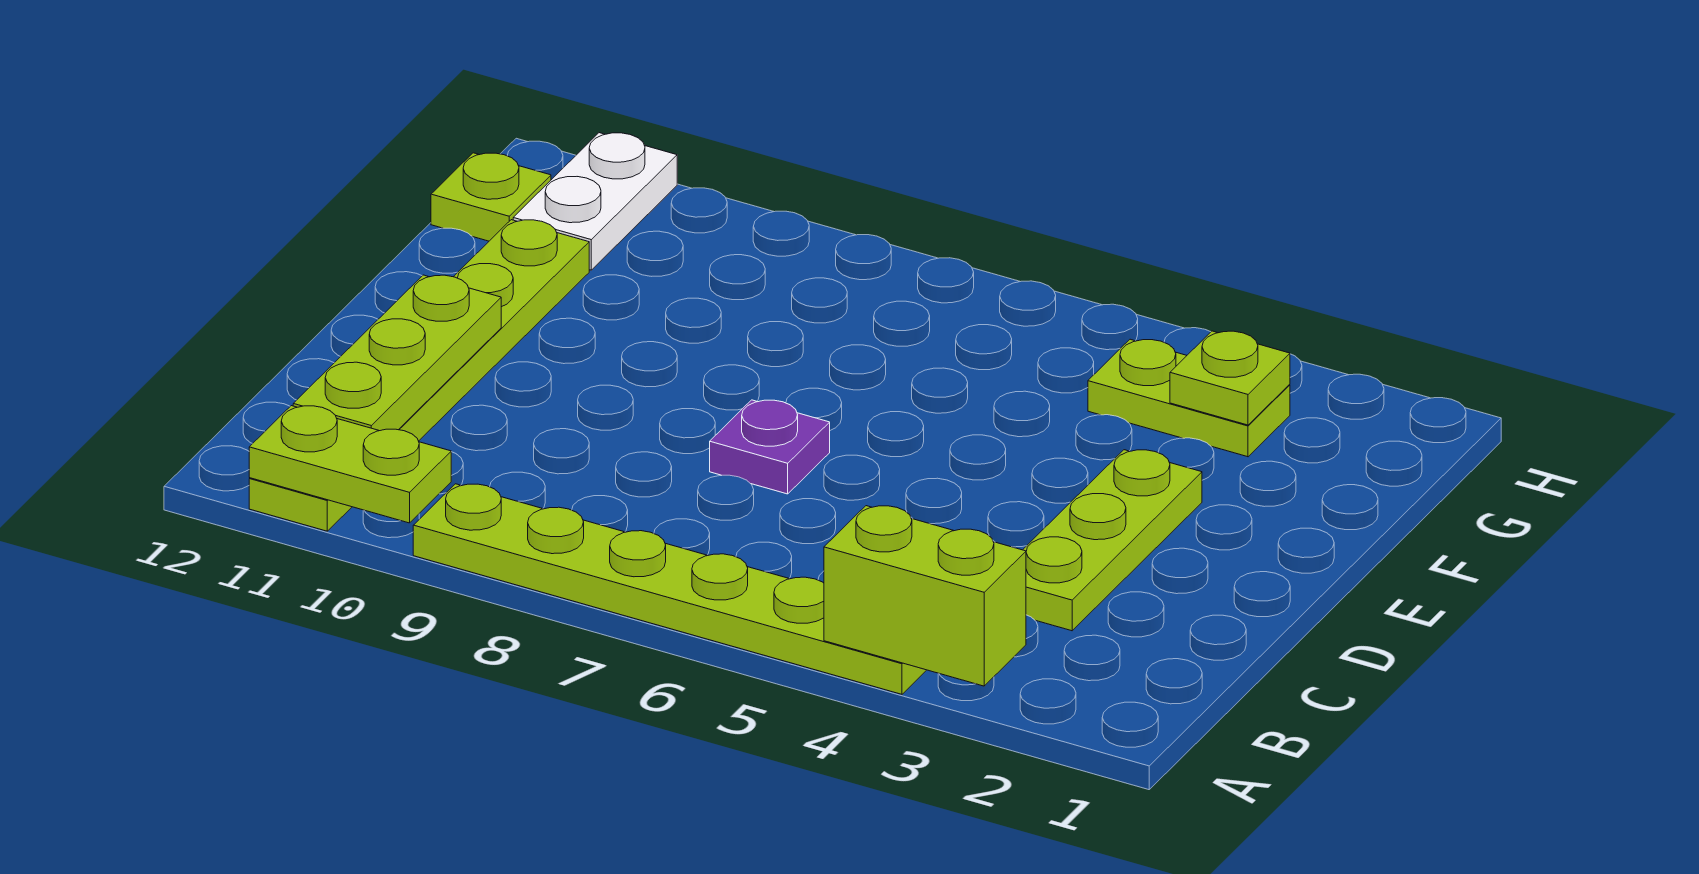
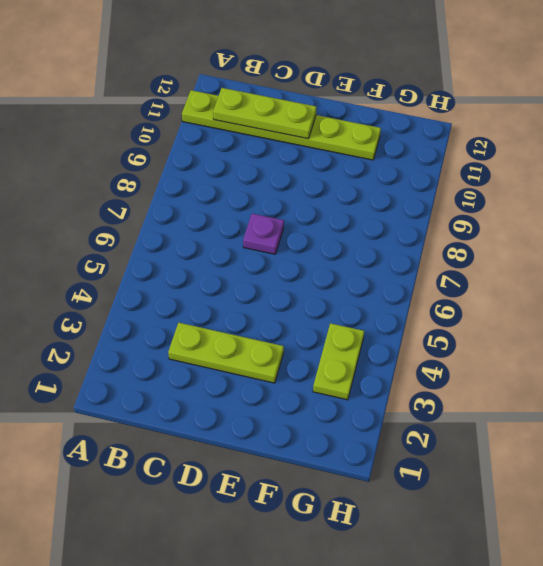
none -> lime plate A4:A9 level 1
none -> white plate G11:H11 level 1

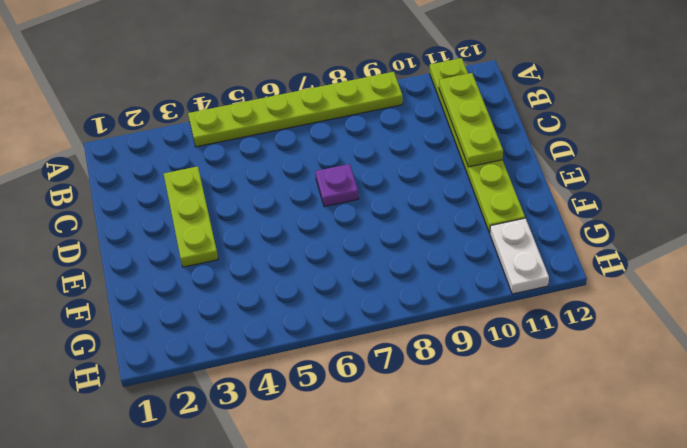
none -> lime plate G3:G4 level 1
none -> lime plate G12 level 1

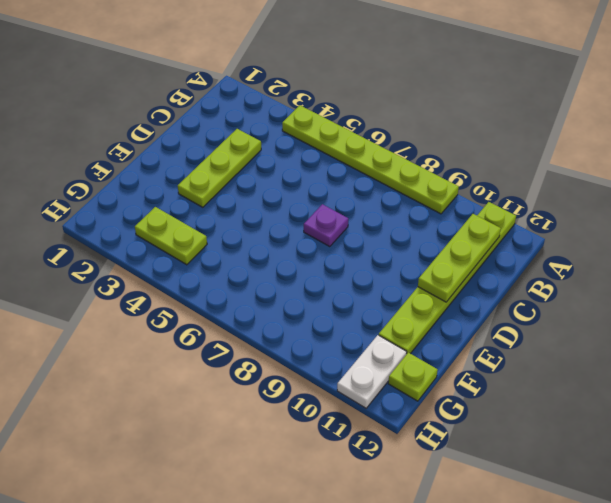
none -> lime brick A3:A4 level 2
none -> lime plate A10:A11 level 2

